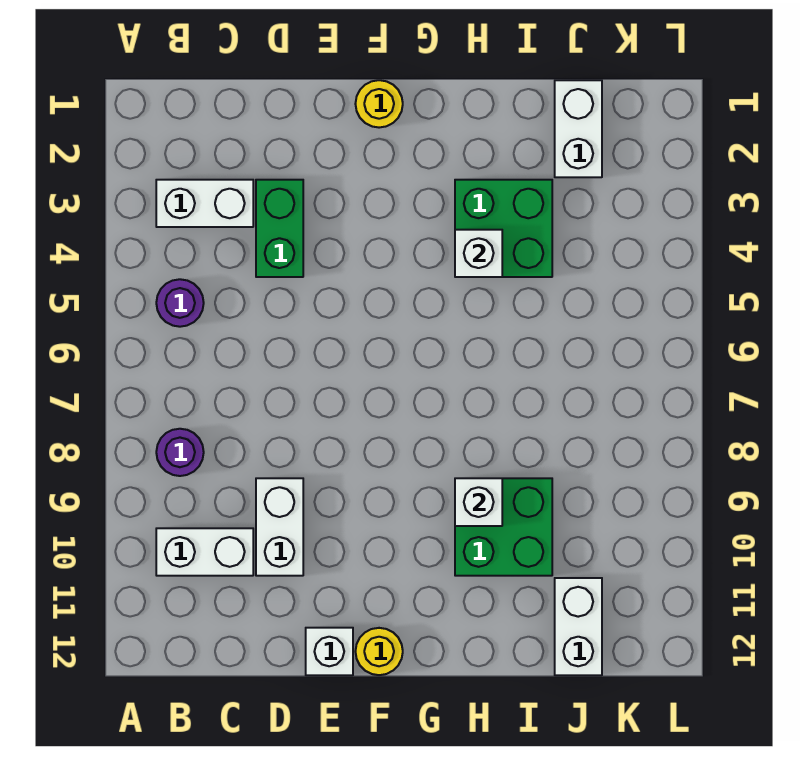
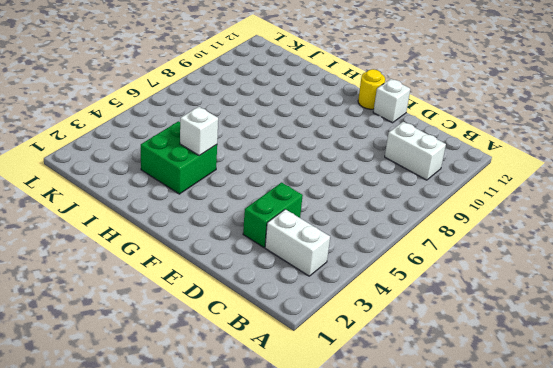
none -> purple round brick B5 level 1
none -> purple round brick B8 level 1
none -> white brick D9:D10 level 1

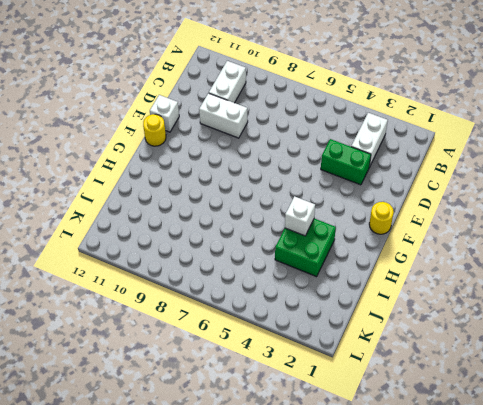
none -> purple round brick B5 level 1
none -> purple round brick B8 level 1
none -> green brick H9:I10 level 1

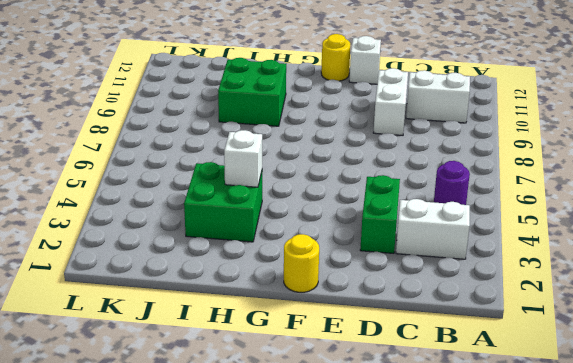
none -> purple round brick B8 level 1
none -> white brick J1:J2 level 1
none -> white brick J11:J12 level 1

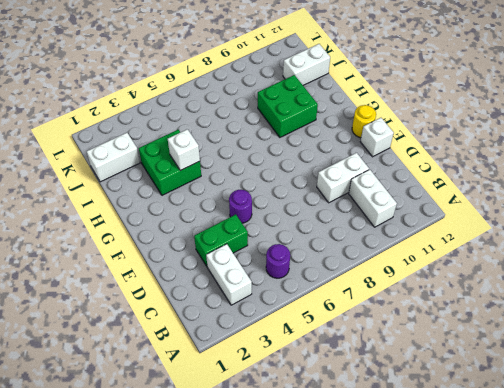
purple round brick E5 level 1 -> purple round brick B8 level 1
none -> yellow round brick F1 level 1
none -> white brick H9 level 2

